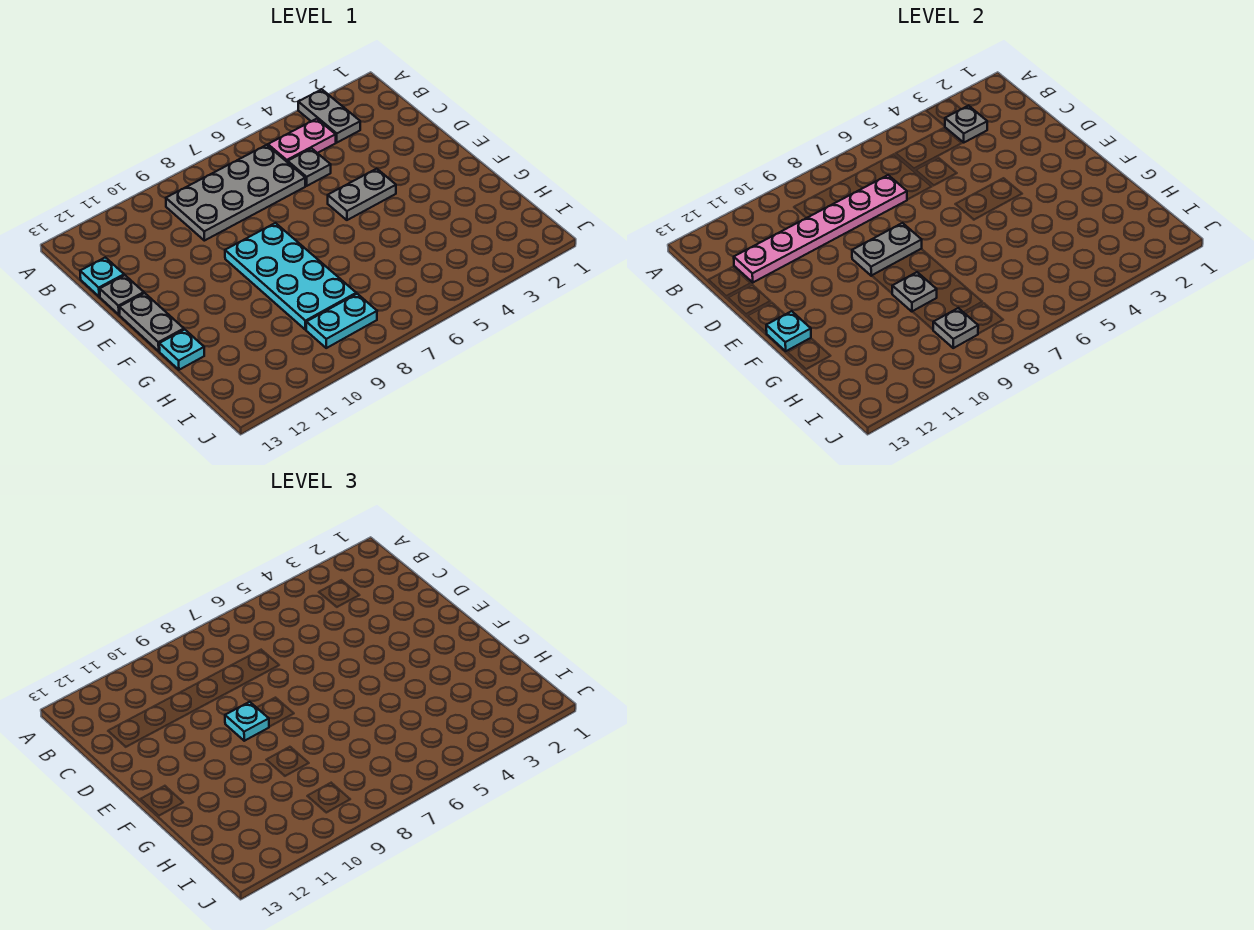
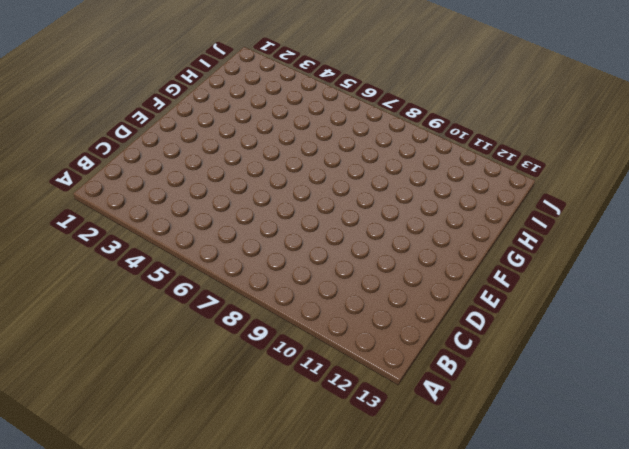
none -> grey plate A3:B3 level 1
none -> pink plate B4:B5 level 1
none -> grey plate B6:C9 level 1

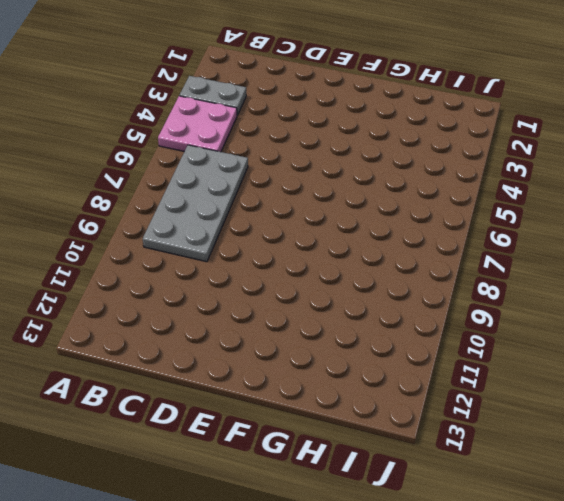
pink plate A4:B5 level 1 -> pink plate B4:B5 level 1
none -> grey plate C5 level 1
none -> cyan plate C13 level 1
none -> grey plate D13 level 1

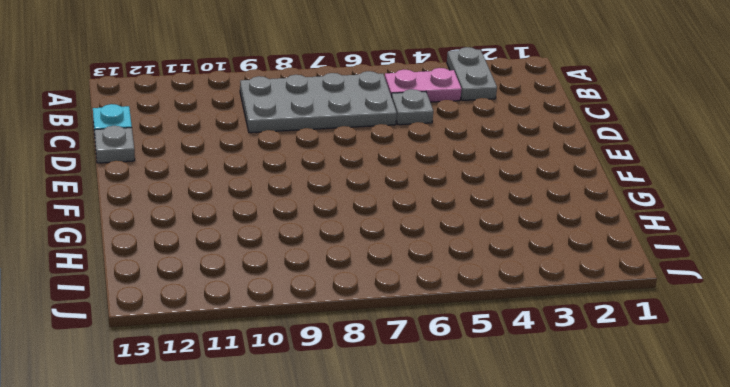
none -> grey plate E4:E5 level 1
none -> cyan plate E8:H9 level 1
none -> grey plate E13:F13 level 1

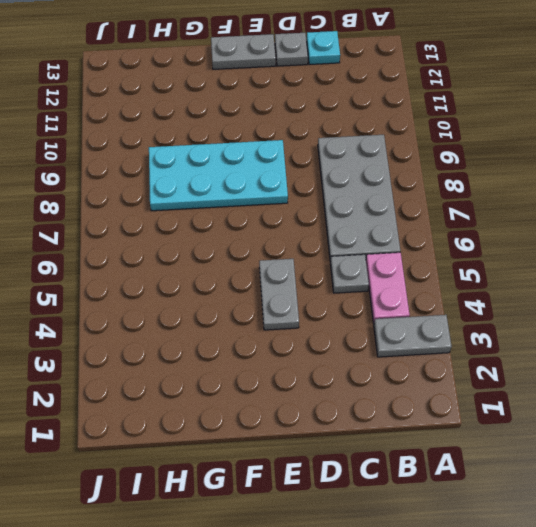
none -> cyan plate G13 level 1
none -> cyan plate I8:I9 level 1
none -> grey plate B3 level 2

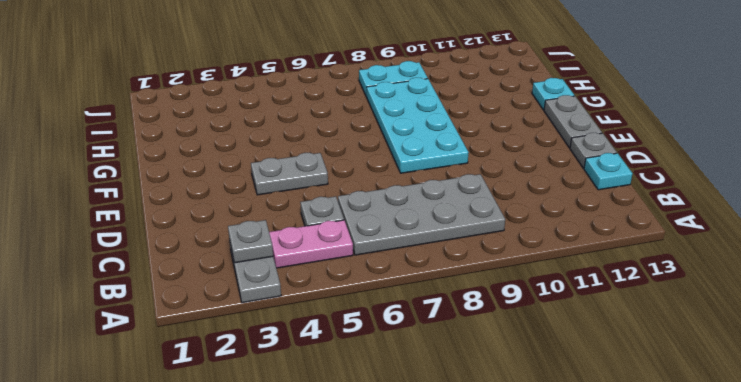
none -> pink plate C7:C12 level 2
none -> grey plate E8:E9 level 2
none -> cyan plate F13 level 2

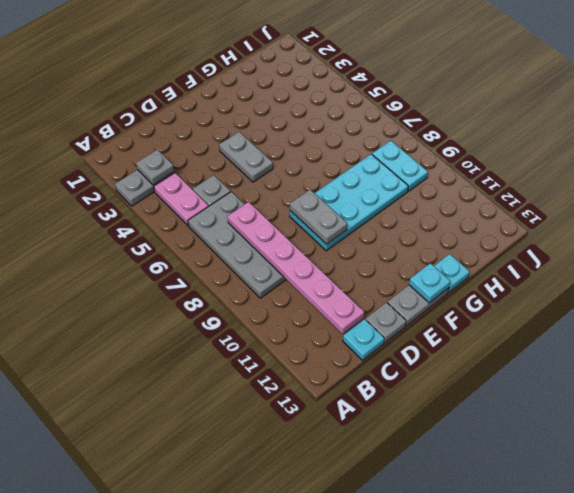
none -> grey plate G9 level 2
none -> grey plate I9 level 2
none -> cyan plate E9 level 3

